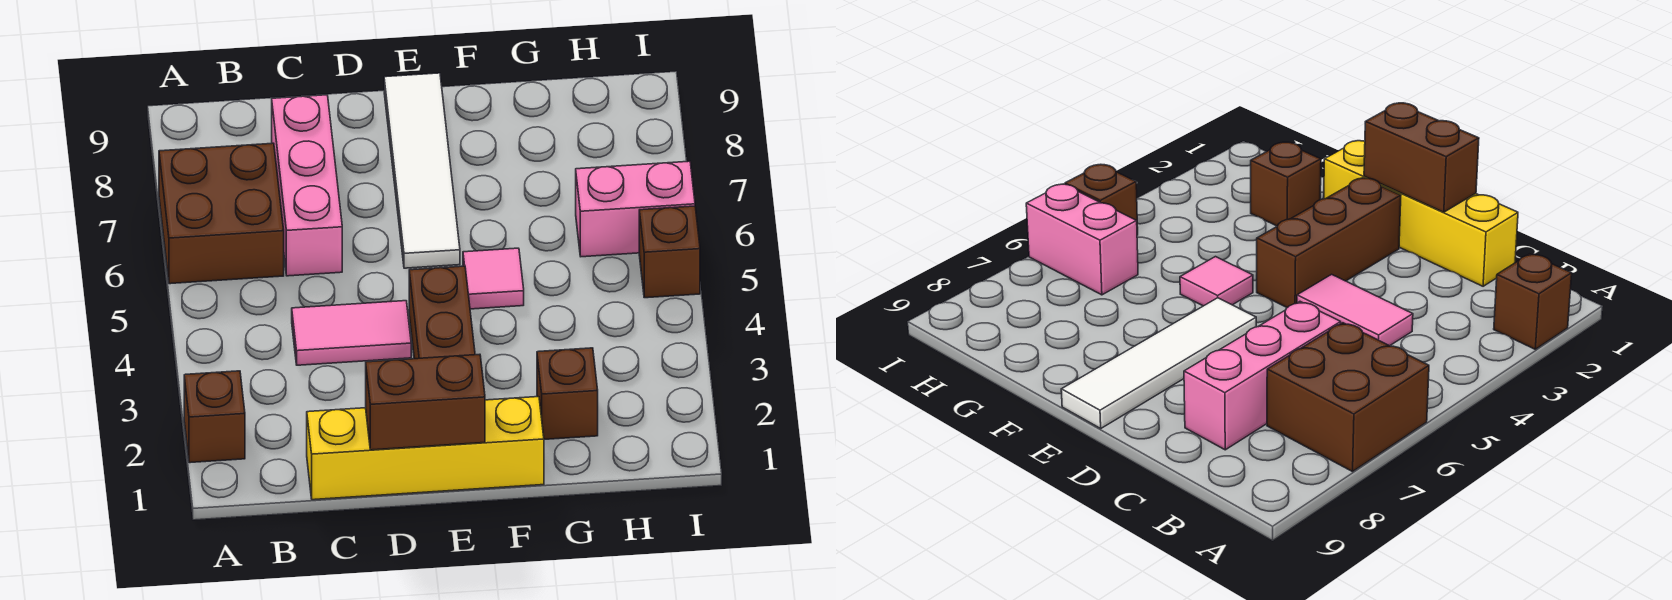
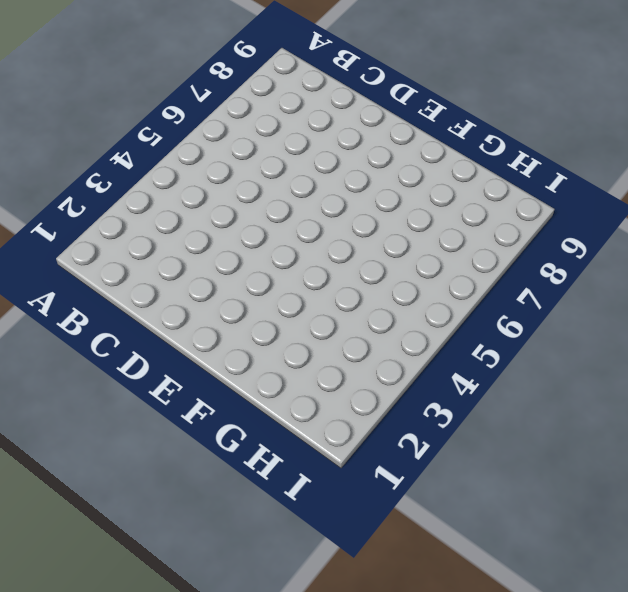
none -> brown brick A2 level 1
none -> brown brick A6:B7 level 1
none -> yellow brick C1:F1 level 1

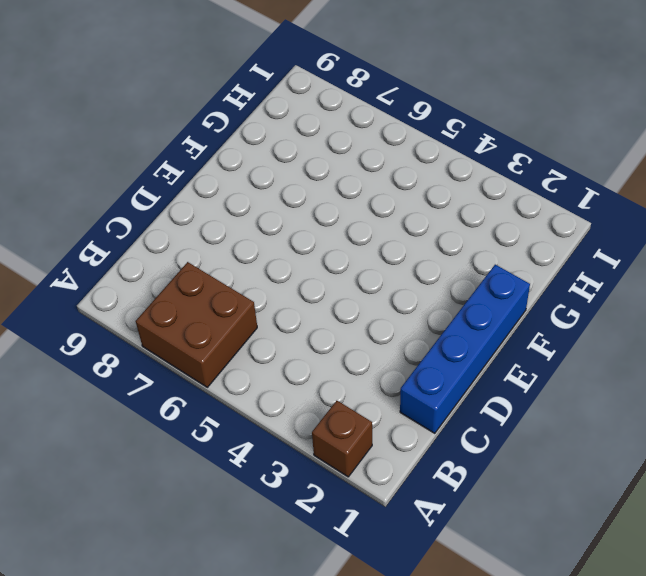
blue brick C1:F1 level 1 -> yellow brick C1:F1 level 1
none -> pink tile C4:D4 level 1
none -> pink brick C6:C8 level 1
none -> brown brick E2:E4 level 1

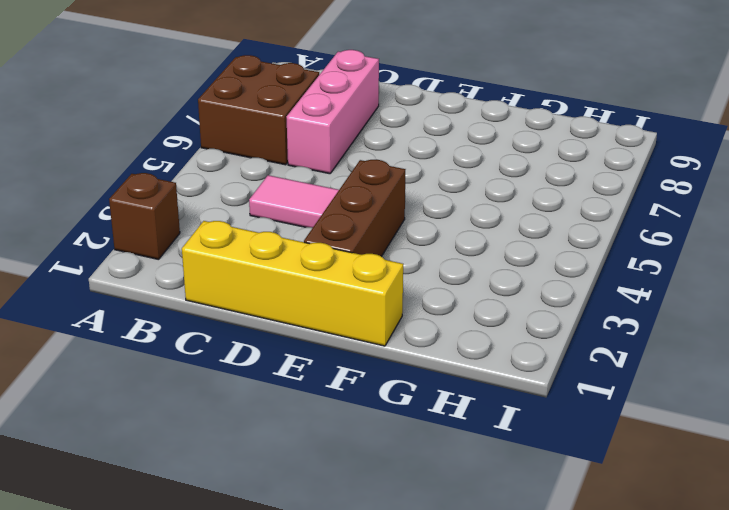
none -> white tile E6:E9 level 1
none -> pink tile F5 level 1
none -> brown brick G2 level 1

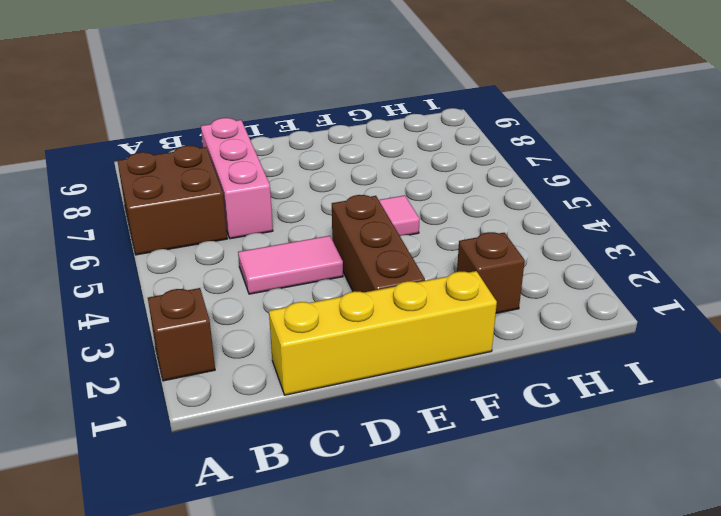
none -> white tile E6:E9 level 1
none -> pink brick H6:I6 level 1
none -> brown brick I5 level 1

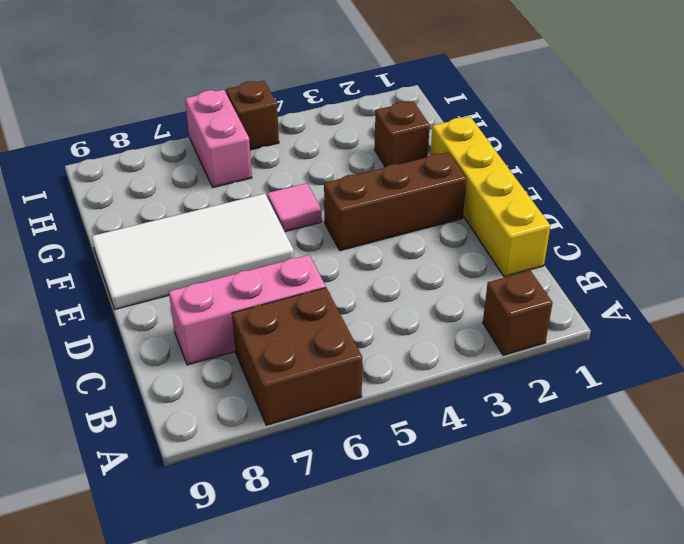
white tile E6:F9 level 1 -> white tile E6:E9 level 1
none -> pink tile C4:D4 level 1
none -> brown brick D1:E1 level 2

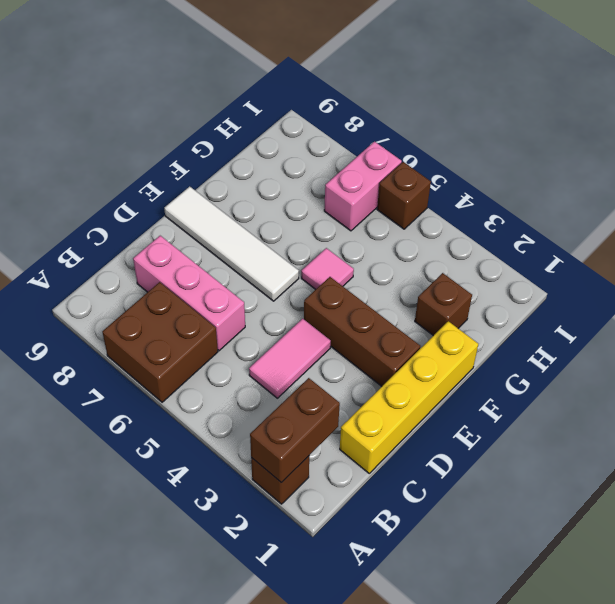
brown brick A2:B2 level 2 -> brown brick D1:E1 level 2

